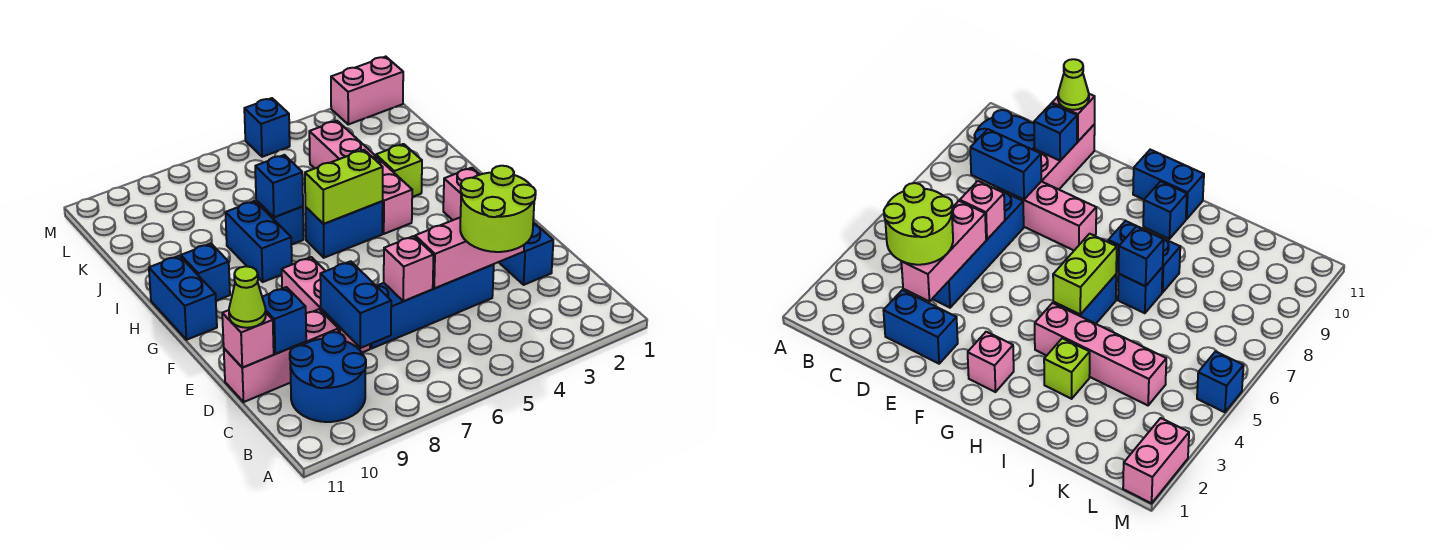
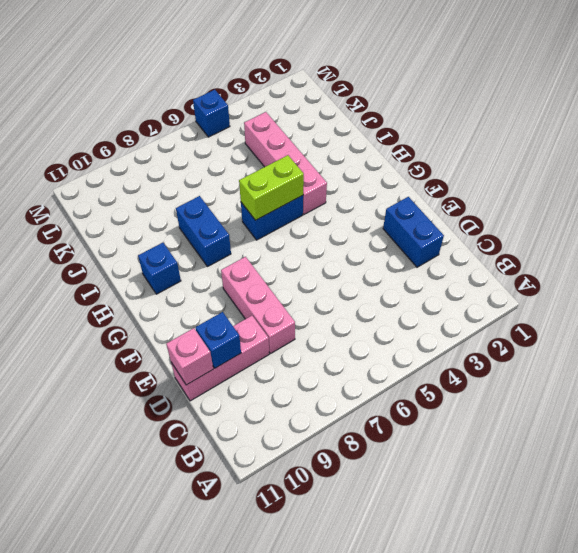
none -> blue round brick B9:C10 level 1
none -> blue brick D4:D7 level 1
none -> pink brick G2 level 1

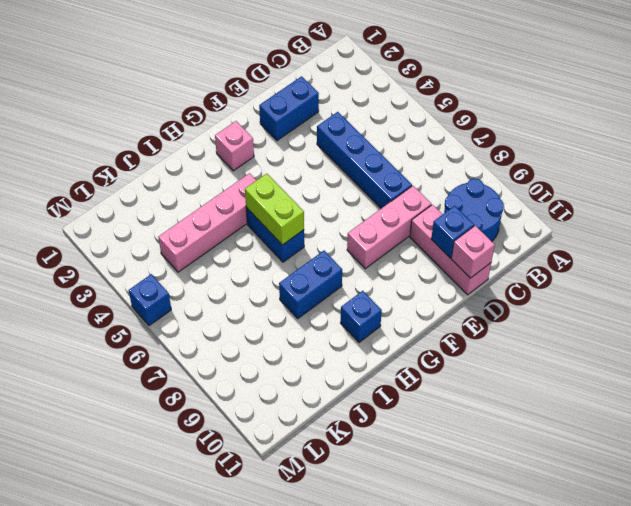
none -> blue brick G11:H11 level 1
none -> lime brick I3 level 1
none -> blue brick I7 level 1

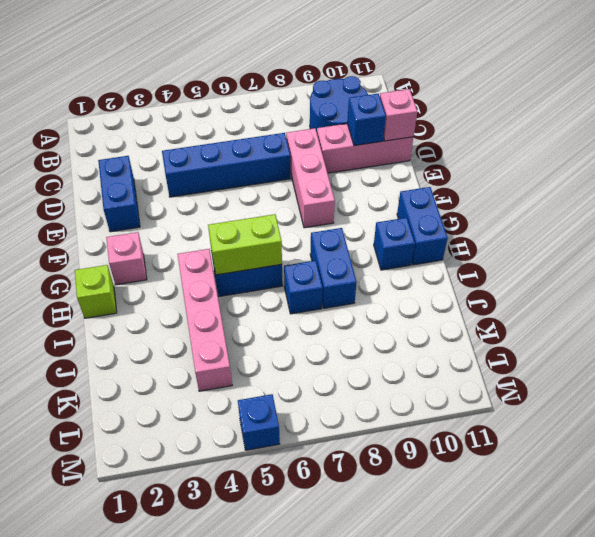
lime brick H1 level 1 -> lime brick I3 level 1
none -> pink brick M1:M2 level 1
none -> blue brick C8:D8 level 2
none -> pink brick D3:D5 level 2

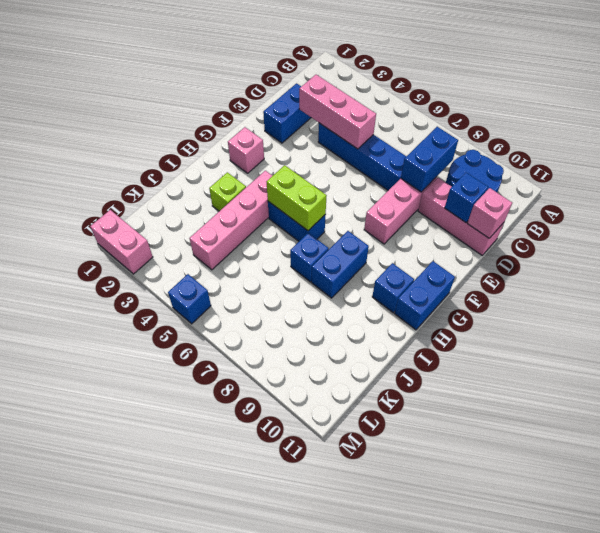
none -> pink brick D6 level 2
none -> blue brick I7 level 2
none -> lime round brick C3:D4 level 3

